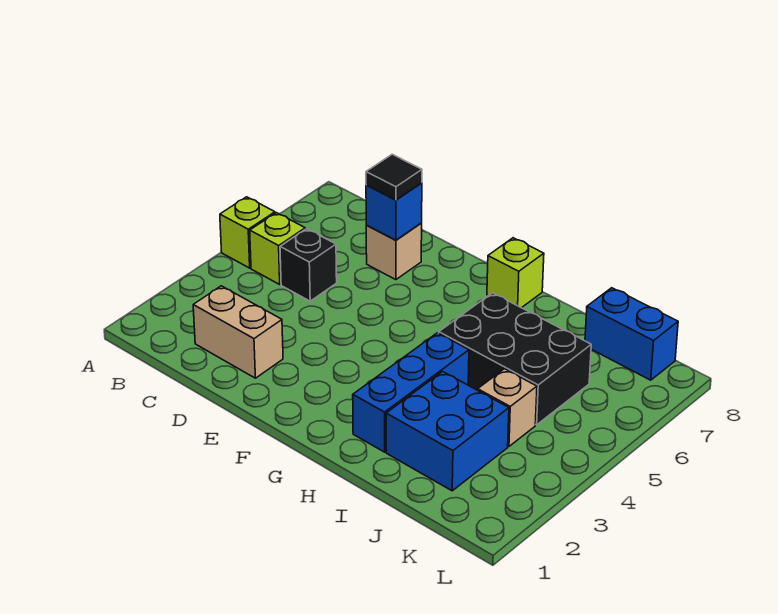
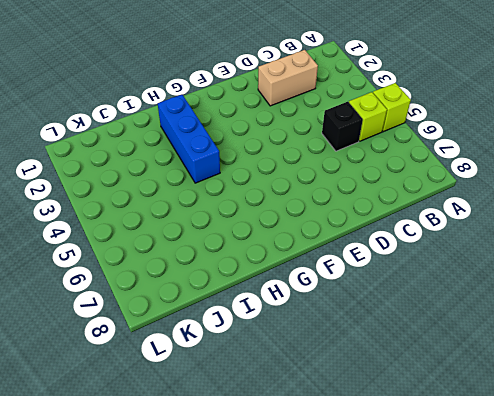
none -> tan brick D7 level 1
none -> lime brick G8 level 1
none -> black brick H5:J6 level 1

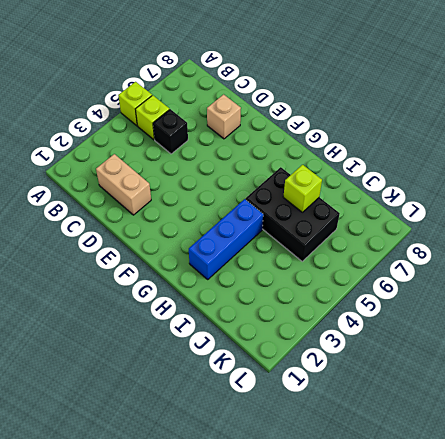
lime brick I6 level 2 -> lime brick G8 level 1
none -> blue brick I2:J3 level 1
none -> tan brick J4 level 1
none -> blue brick J8:K8 level 1

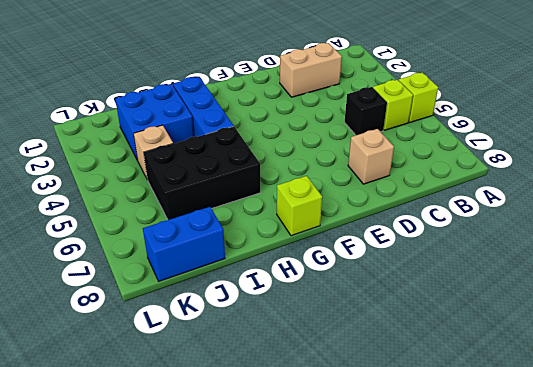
none -> blue brick D7 level 2
none -> black tile D7 level 3

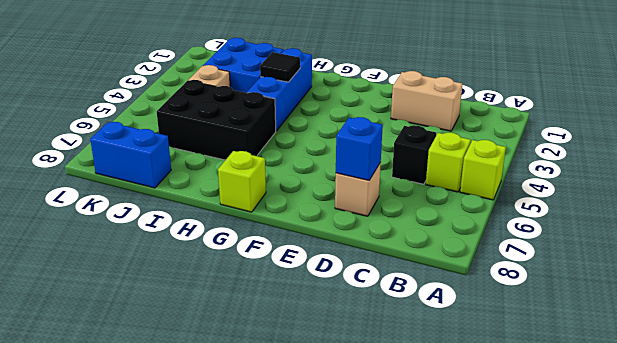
black tile H3 level 2 -> black tile D7 level 3

